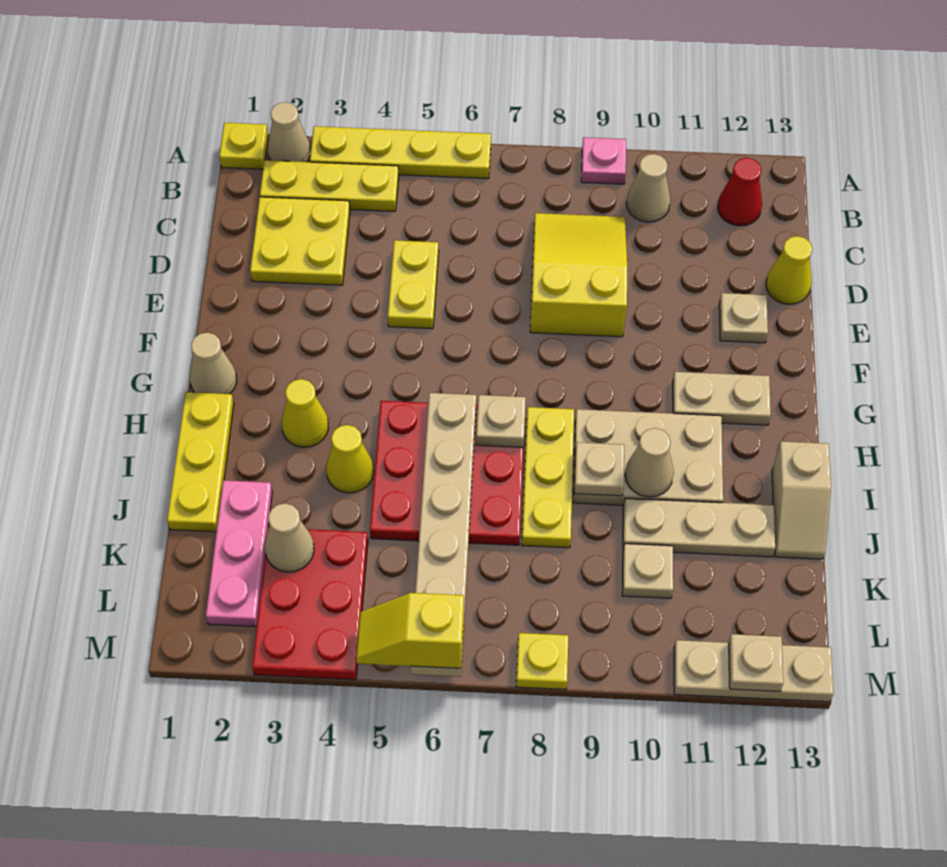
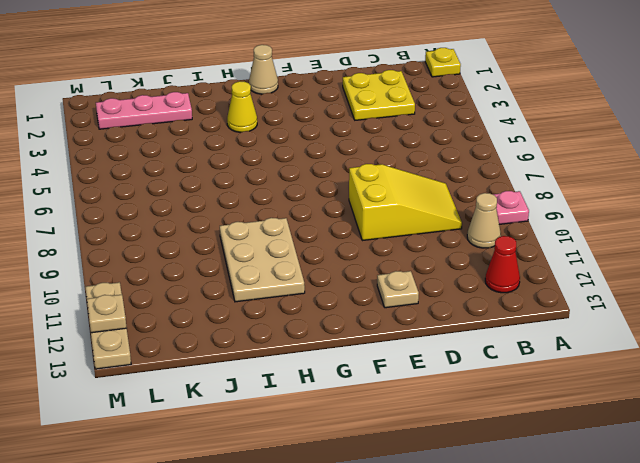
none -> tan cone A2 level 1
none -> yellow plate A3:A6 level 1
none -> yellow plate B2:B4 level 1
none -> yellow plate D5:E5 level 1

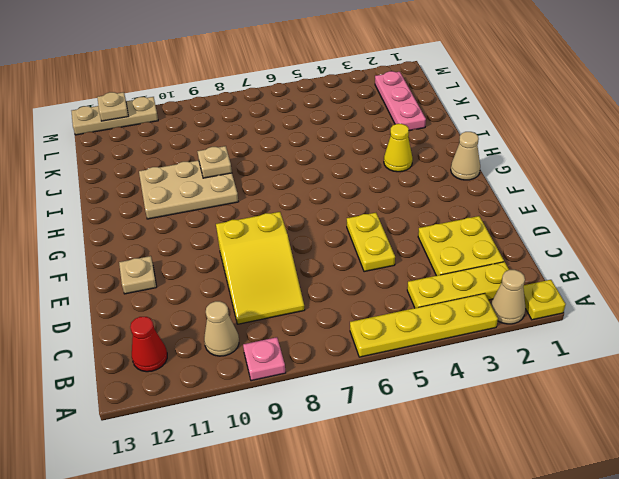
none -> yellow cone D13 level 1
none -> tan plate G11:G12 level 1
none -> yellow plate H1:J1 level 1
none -> red plate H5:J7 level 1

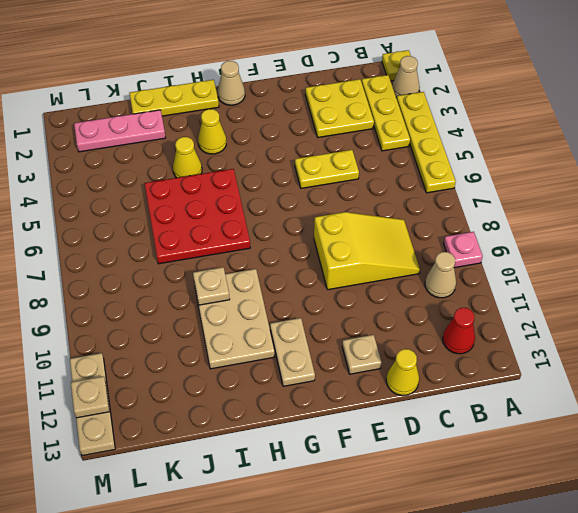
none -> yellow plate H8:J8 level 1
none -> tan slope I13:J13 level 1 top I
none -> tan plate J10:J12 level 1
none -> red plate K3:M4 level 1

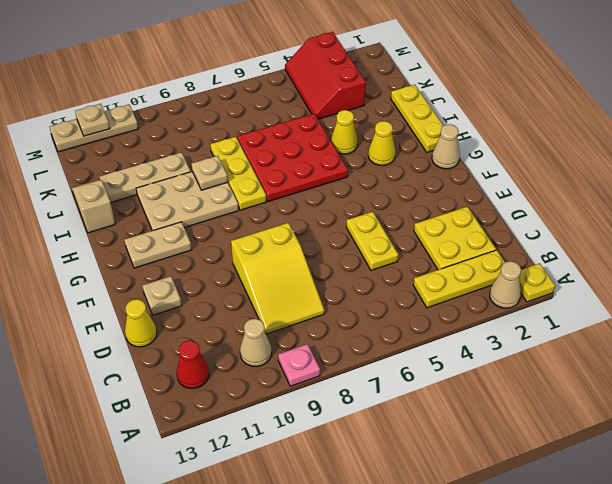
red slope K3:M4 level 1 top 3 -> red plate K3:M4 level 1
none -> yellow plate A3:A6 level 1
none -> pink plate J2:L2 level 1
none -> tan plate K10 level 1
none -> yellow plate M8 level 1

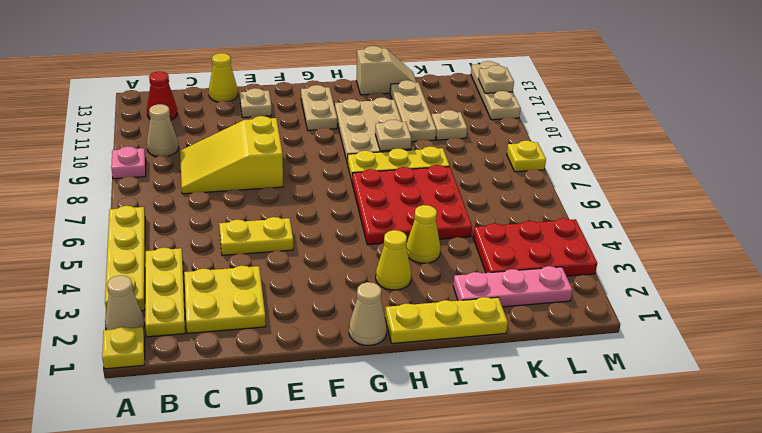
none -> tan plate H6:M6 level 2
none -> tan plate H7 level 2
none -> tan cone I10 level 2
none -> tan cone K3 level 2

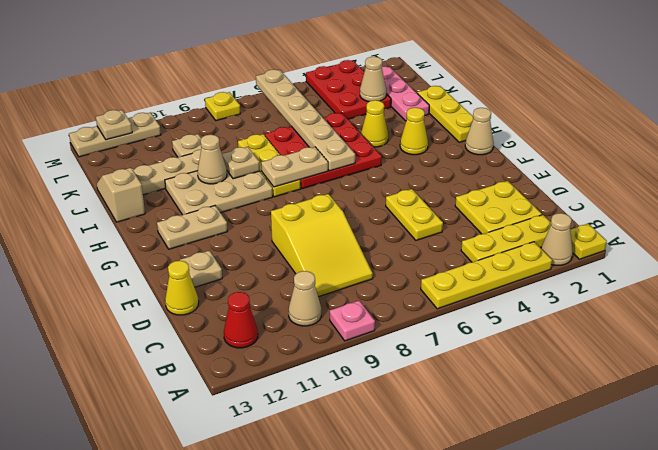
tan plate H7:H8 level 2 -> tan plate H7 level 2
none -> yellow slope M5:M6 level 3 top 6

